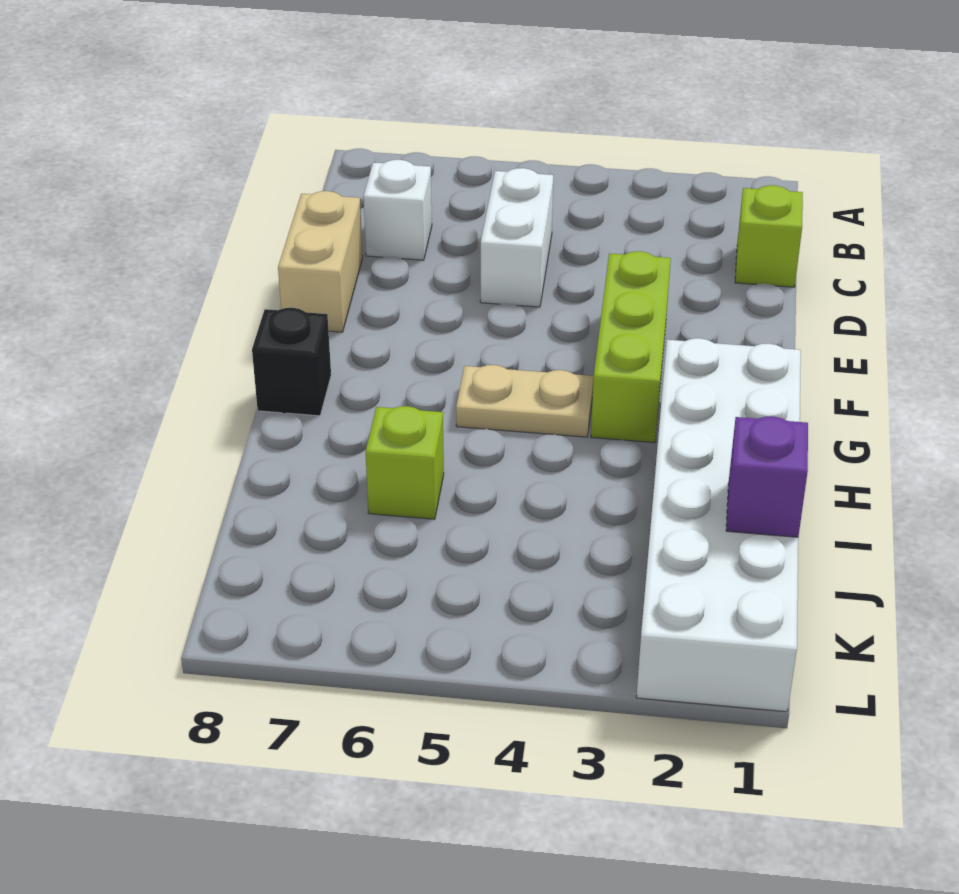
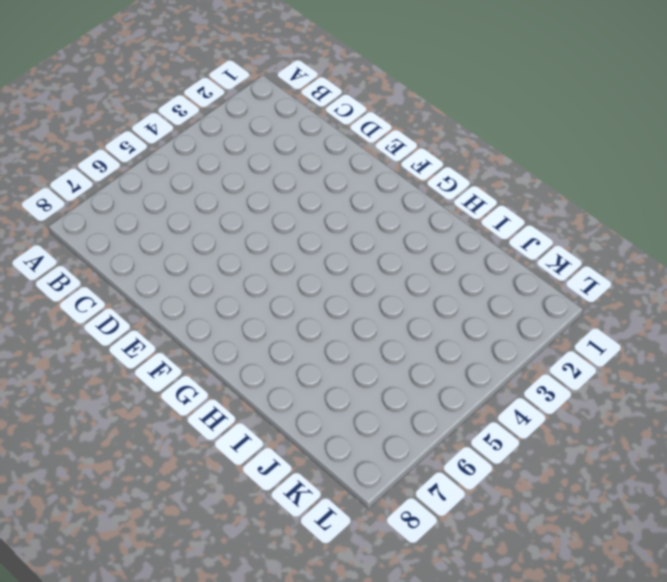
none -> lime brick C1 level 1
none -> white brick C5:D5 level 1

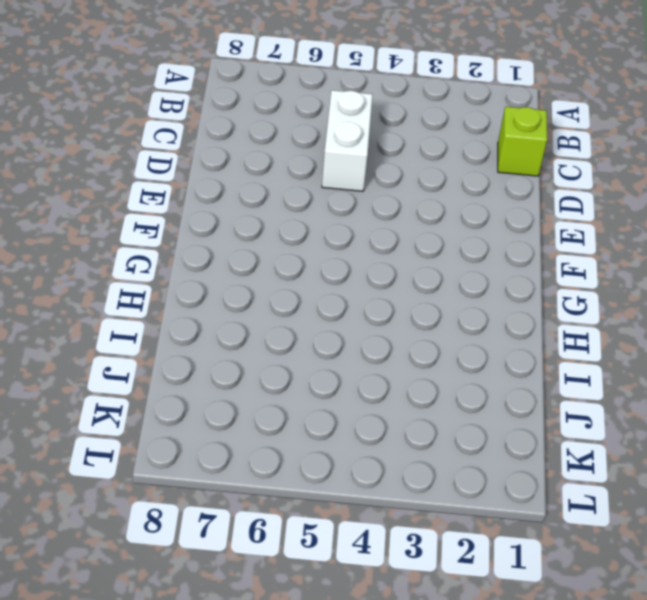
none -> white brick C7 level 1
none -> tan brick D8:E8 level 1

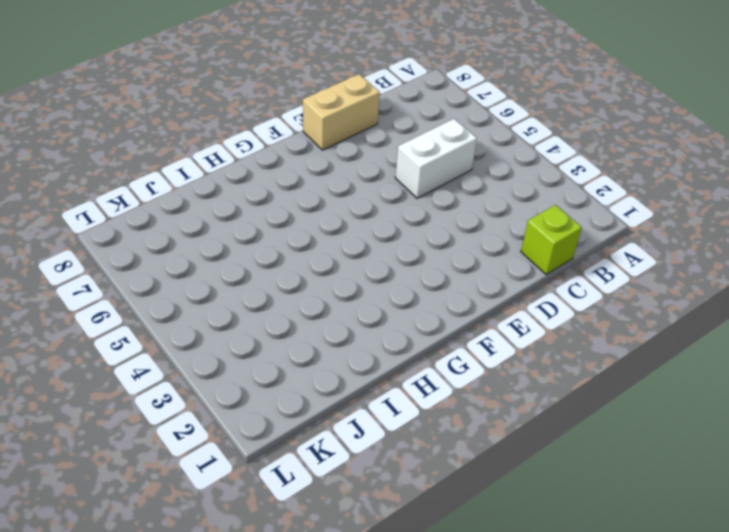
none -> white brick C7 level 1
none -> lime brick E3:G3 level 1

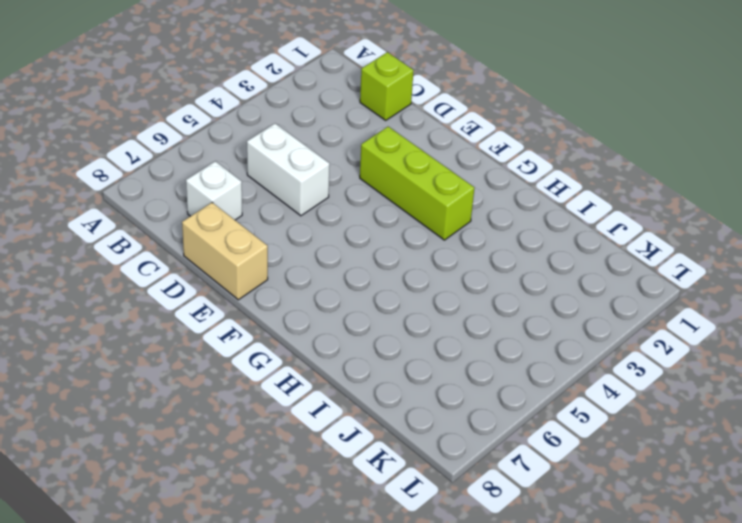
none -> white brick G1:L2 level 1
none -> tan plate G4:G5 level 1

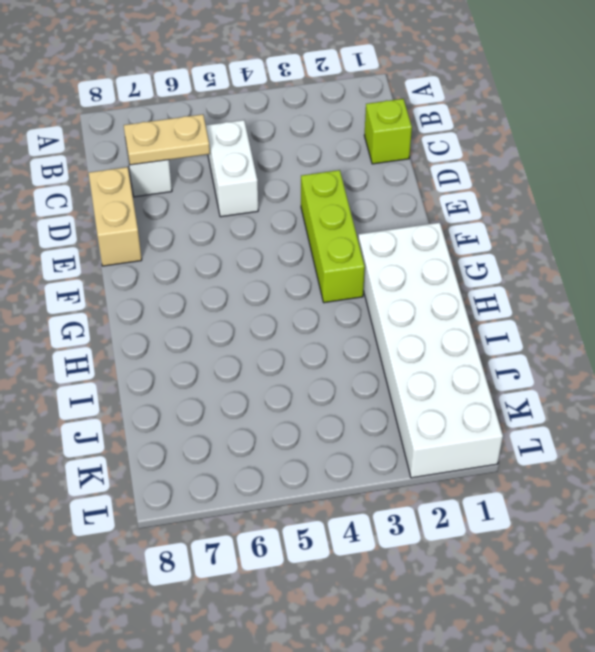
tan plate C6:C7 level 2 -> tan plate G4:G5 level 1
none -> black brick G8 level 1
none -> lime brick I6 level 1

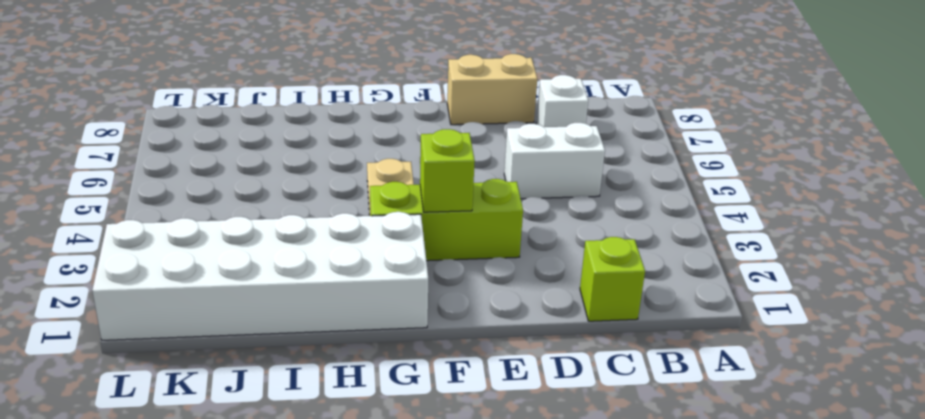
lime brick F3 level 2 -> lime brick I6 level 1
none -> black brick G8 level 1
none -> purple brick J1 level 2

